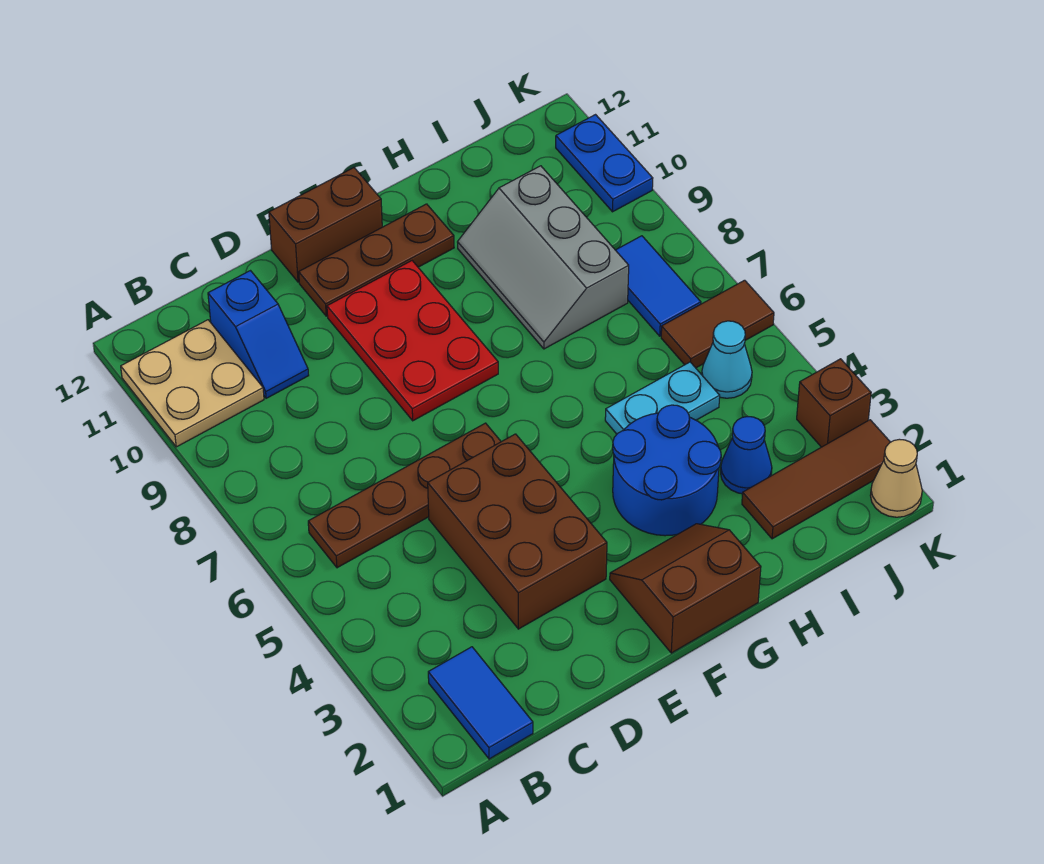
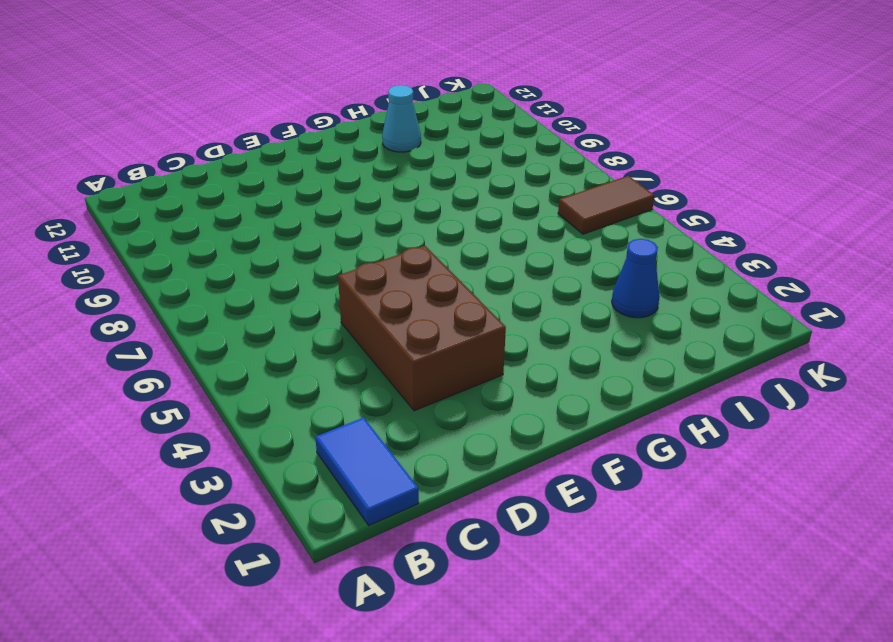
cyan cone H11 level 1 -> cyan cone J5 level 1
none -> tan plate A10:B11 level 1
none -> brown plate B6:E6 level 1
none -> blue slope C10:C11 level 1 top 11

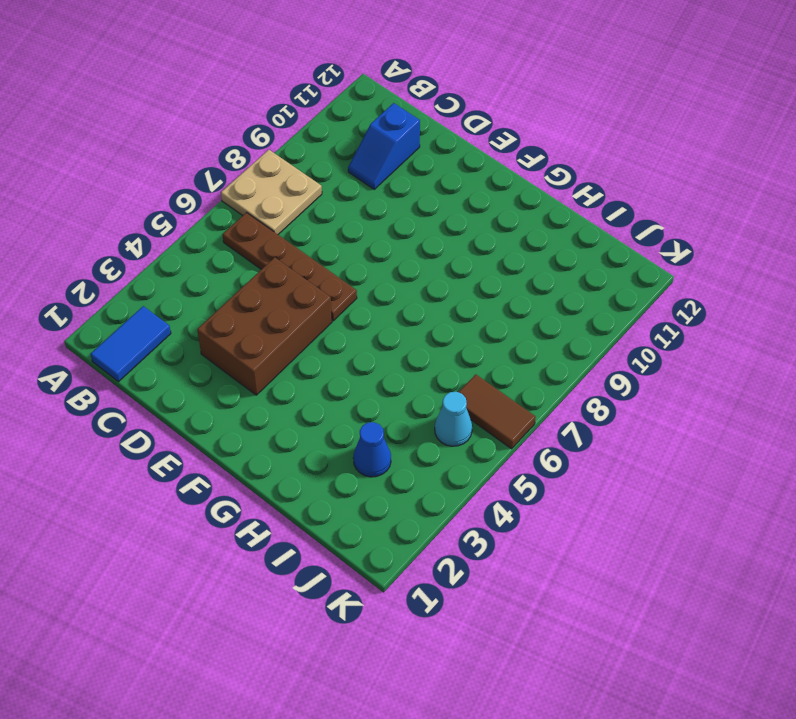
tan plate A7:B8 level 1 -> tan plate A10:B11 level 1
none -> red plate E8:F10 level 1
none -> brown plate E11:G11 level 1
none -> brown brick E12:F12 level 1

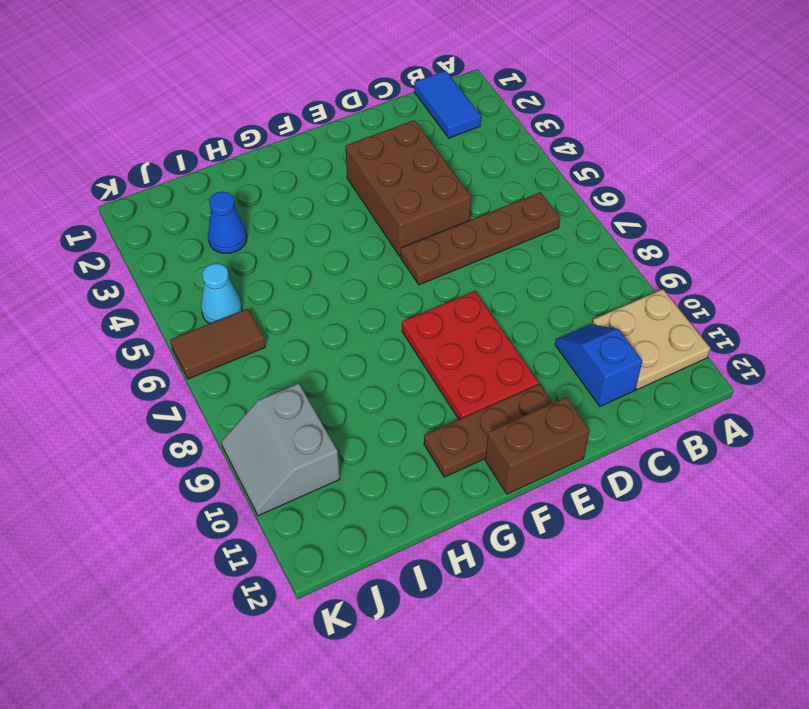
grey slope J9:K10 level 1 top J -> blue plate K10:K11 level 1
none -> brown slope F1:G2 level 1 top 1
none -> blue round brick G3:H4 level 1
none -> cyan plate H5:I5 level 1

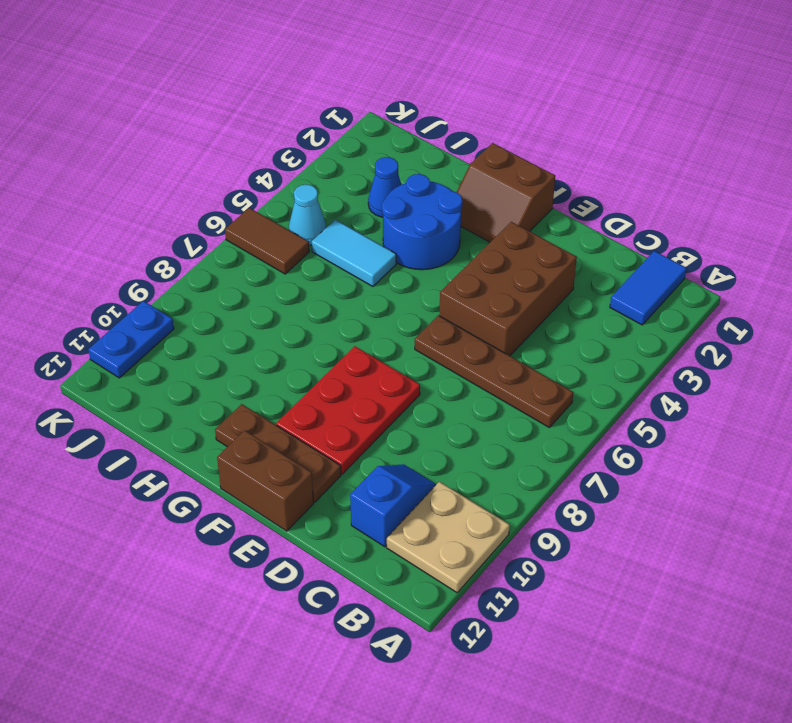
cyan tile H5:I5 level 1 -> cyan plate H5:I5 level 1
none -> grey slope H8:I10 level 1 top I
none -> brown tile I2:K2 level 1
none -> blue tile J7:J8 level 1

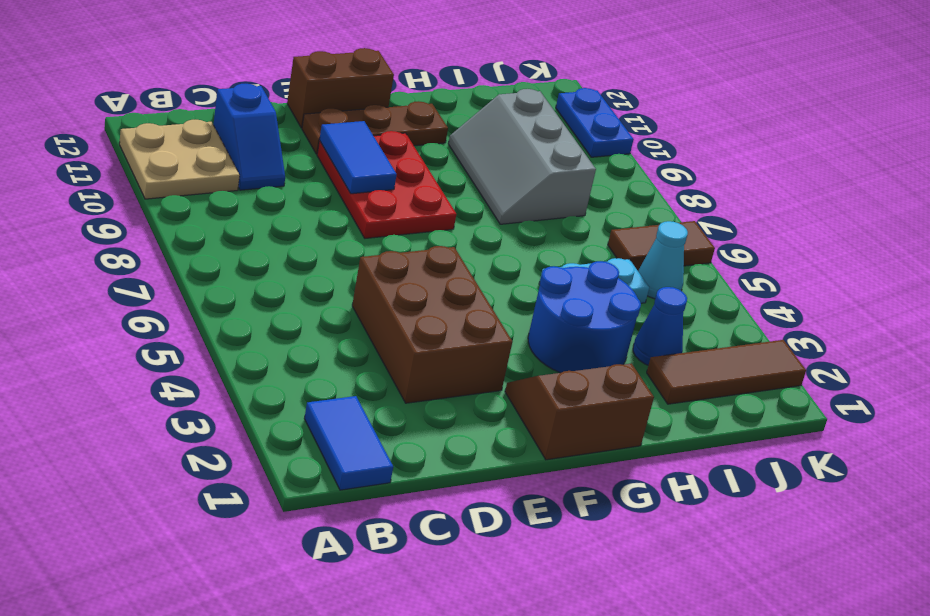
blue tile E9:E10 level 2 -> blue tile J7:J8 level 1
none -> brown plate B6:E6 level 1
none -> tan cone K1 level 1
none -> brown brick K3 level 1

